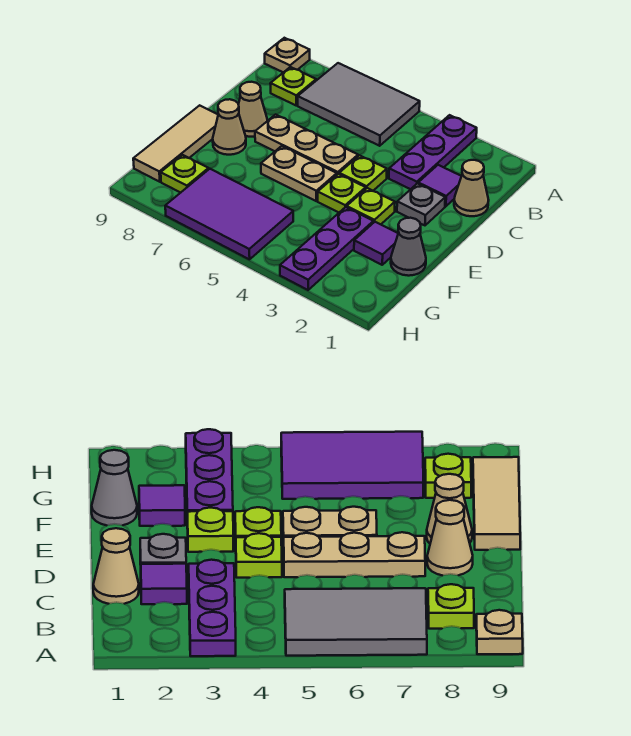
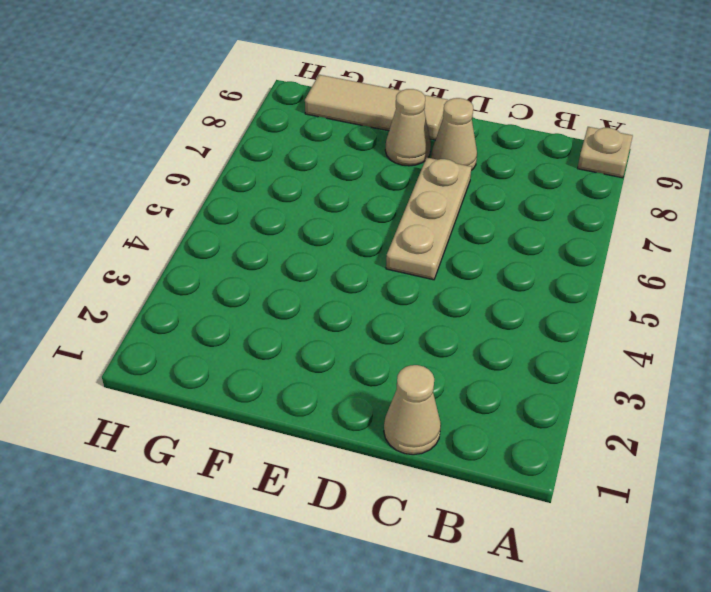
none -> purple plate A3:C3 level 1
none -> grey tile A5:B7 level 1
none -> lime plate B8 level 1

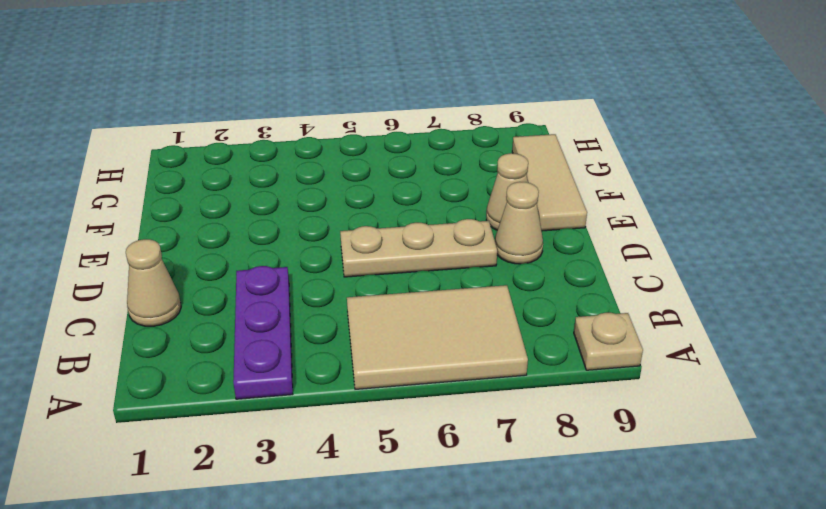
tan tile A5:B7 level 1 -> grey tile A5:B7 level 1
none -> lime plate B8 level 1
none -> purple tile C2 level 1
none -> grey plate D2 level 1

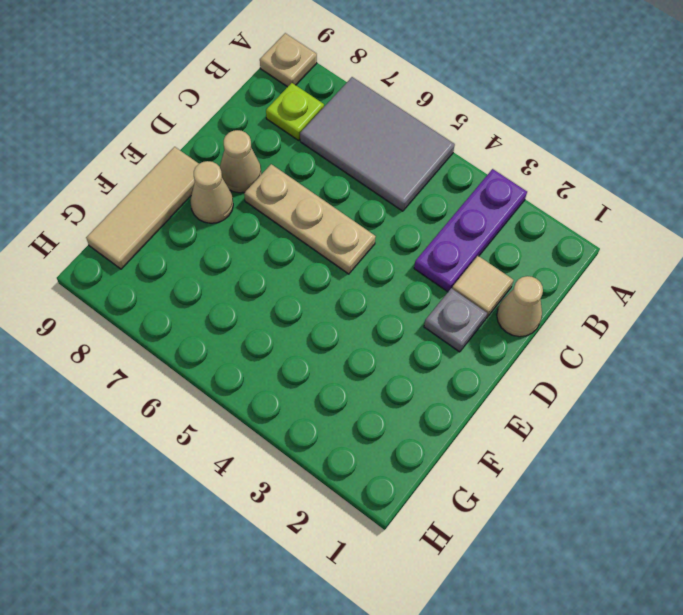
tan tile C2 level 1 -> purple tile C2 level 1
none -> lime plate D4 level 1
none -> lime plate E3 level 1
none -> lime plate E4 level 1

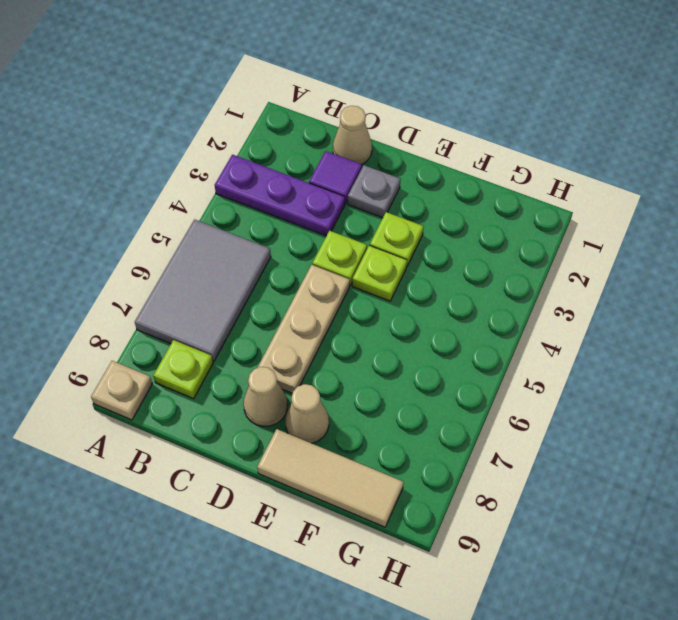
none -> tan plate E5:E6 level 1
none -> grey cone F1 level 1
none -> purple tile F2 level 1

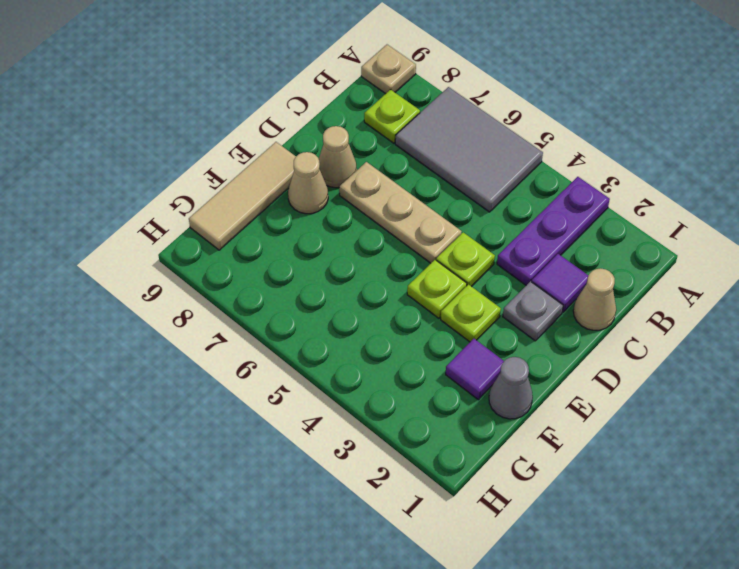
none -> tan plate E5:E6 level 1
none -> purple plate F3:H3 level 1
none -> purple tile G5:H7 level 1

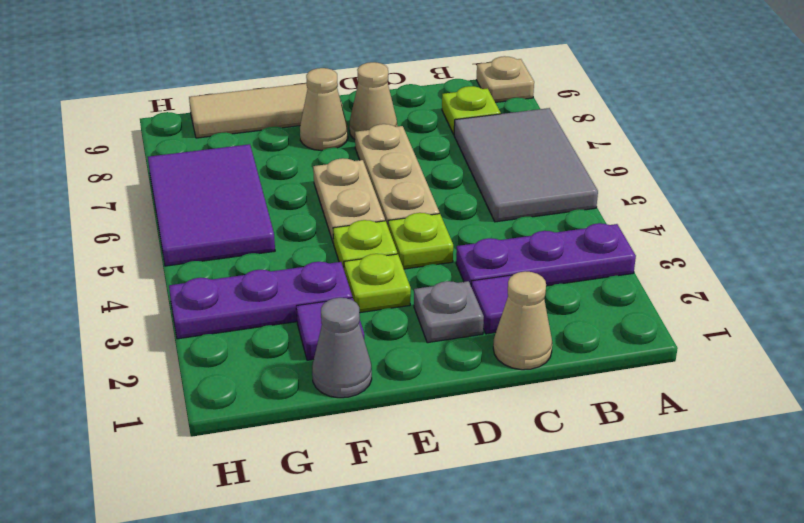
none -> lime plate G8 level 1

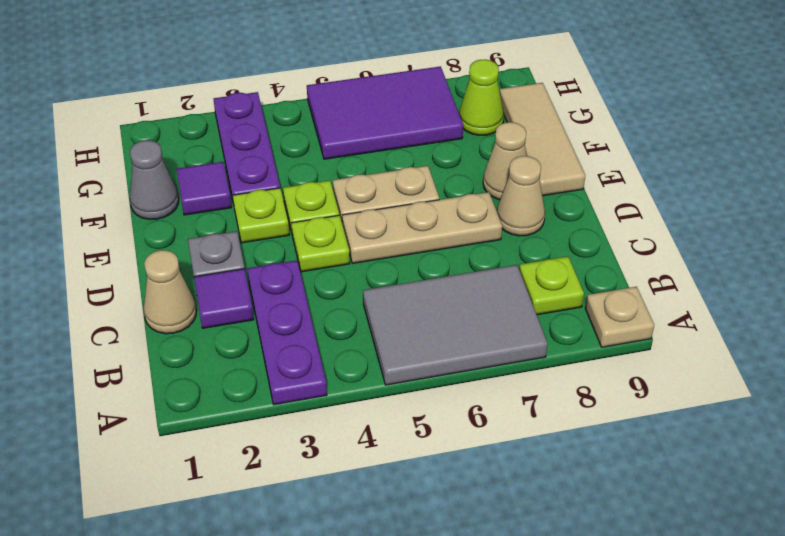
lime cone G8 level 1 -> lime plate G8 level 1

